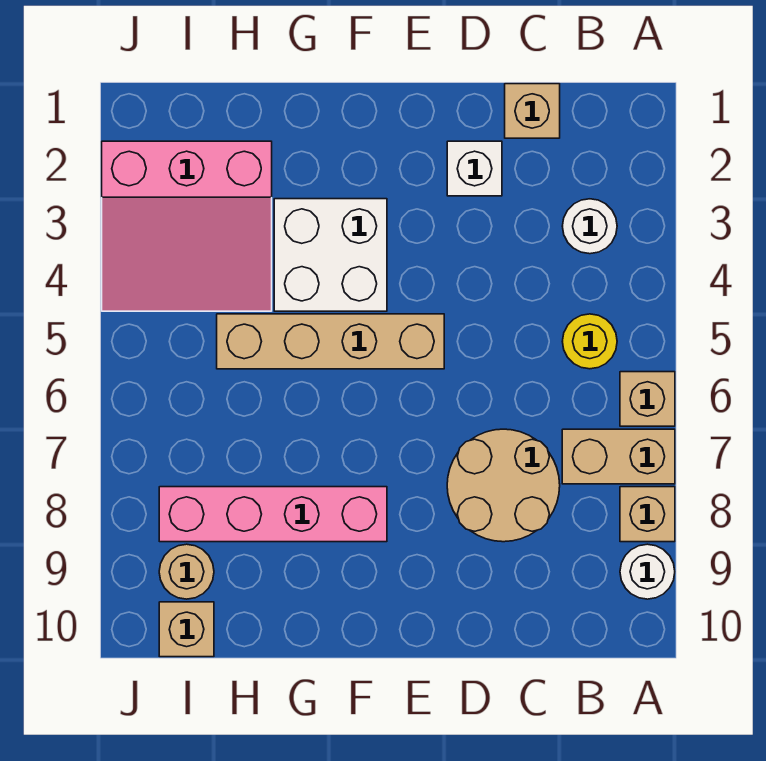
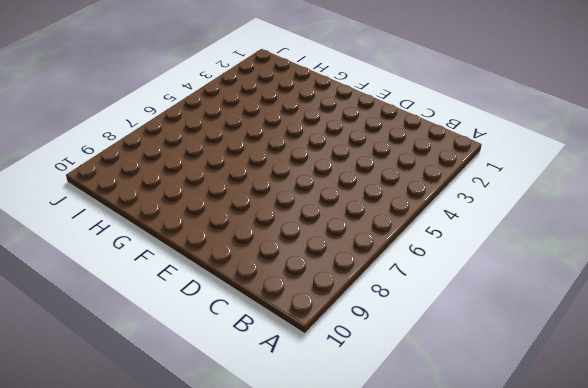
none -> tan brick A6 level 1
none -> tan brick A7:B7 level 1
none -> tan brick A8 level 1

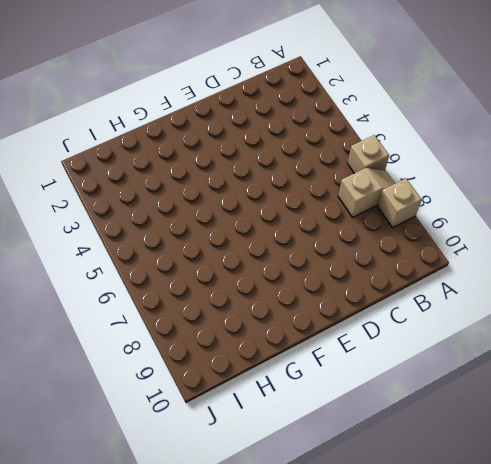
tan slope A7:B7 level 1 top B -> tan brick A7:B7 level 1
none -> white round brick A9 level 1
none -> white round brick B3 level 1
none -> yellow round brick B5 level 1

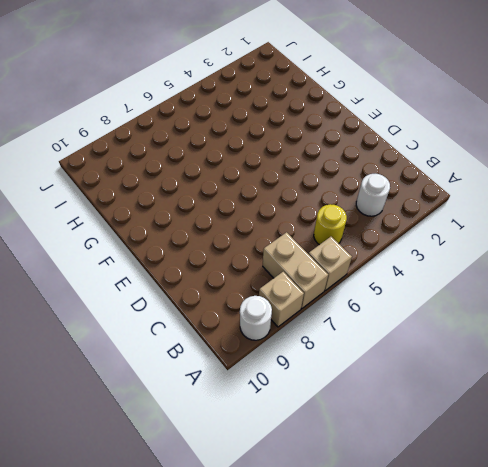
none -> tan brick C1 level 1
none -> tan round brick C7:D8 level 1
none -> white brick D2 level 1

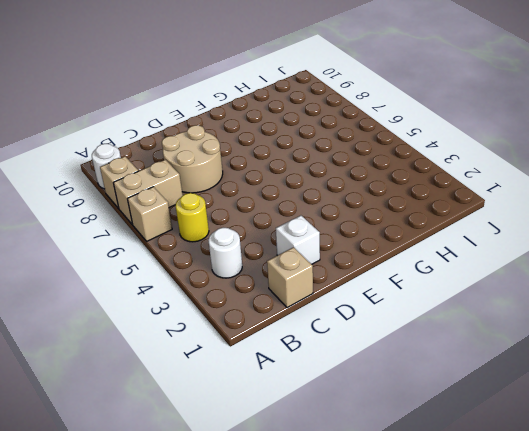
none -> tan brick E5:H5 level 1
none -> white brick F3:G4 level 1
none -> pink brick F8:I8 level 1

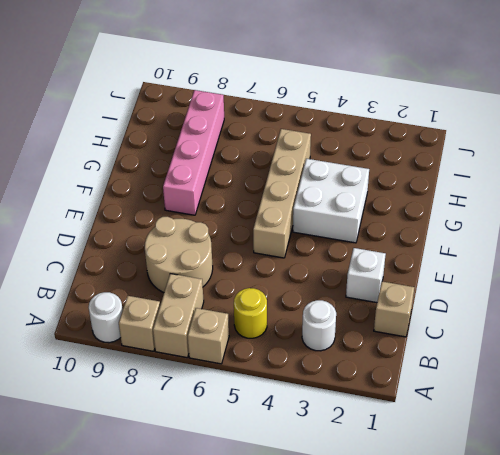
none -> pink slope H2:J4 level 1 top 2
none -> tan round brick I9 level 1
none -> tan brick I10 level 1

